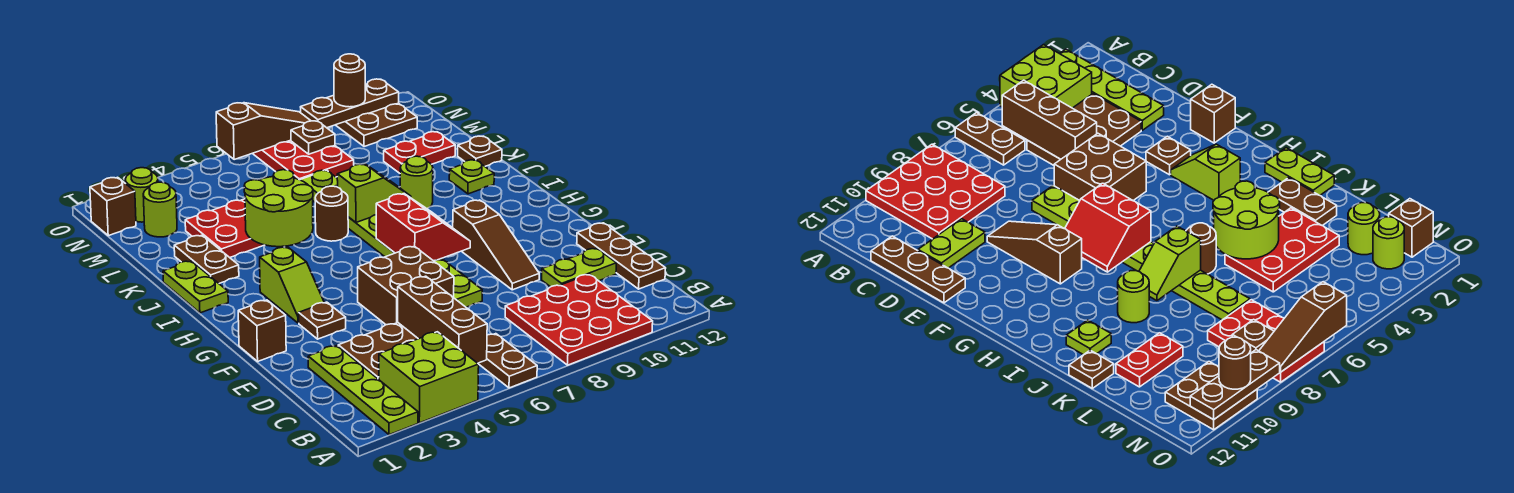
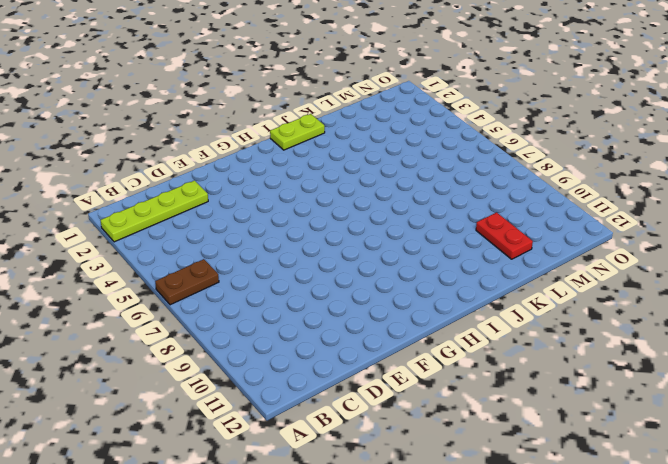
none -> lime brick A3:B4 level 1
none -> red plate A8:C10 level 1
none -> brown plate C3:D5 level 1
none -> brown plate C12:E12 level 1

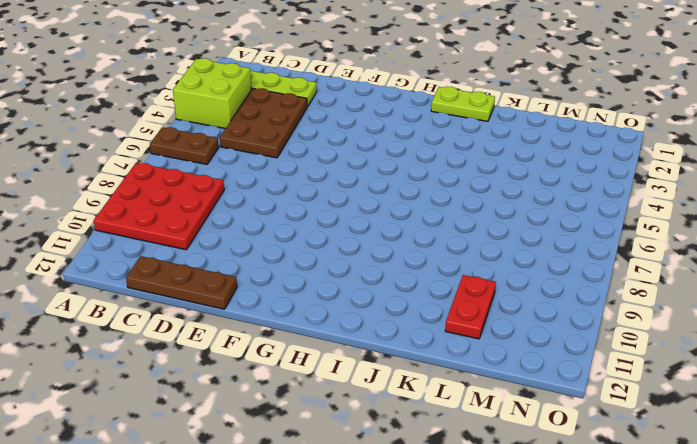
none -> lime plate D10:D11 level 1
none -> brown brick E5:F6 level 1
none -> lime plate E7:L7 level 1
none -> brown slope E9:G9 level 1 top G

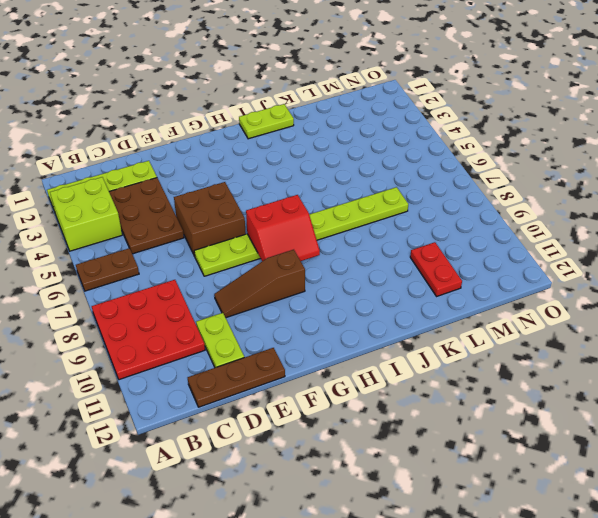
none -> brown brick F1 level 1
none -> brown plate F3 level 1
none -> lime slope G3:H3 level 1 top H
none -> brown plate J2:K2 level 1

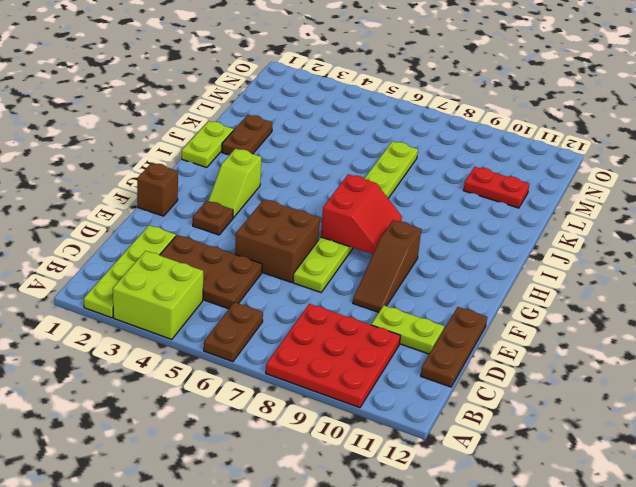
none -> brown round brick J6 level 1
none -> lime round brick J9 level 1
none -> lime plate J11 level 1
none -> red plate K3:L5 level 1

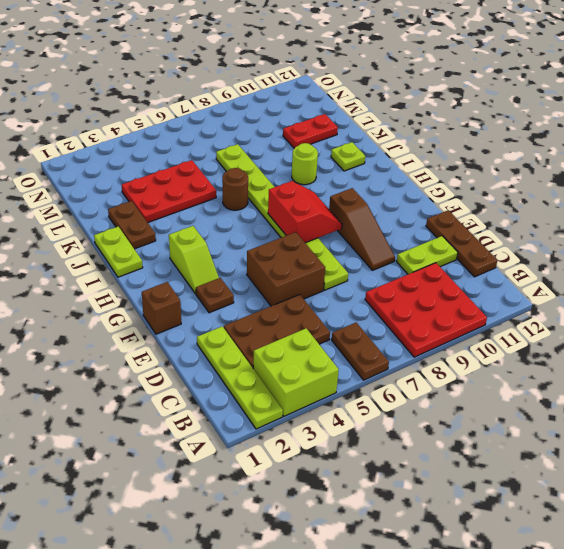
none -> brown plate K12 level 1
none -> lime round brick M2 level 1
none -> red plate M7:O8 level 1
none -> brown brick N1 level 1

